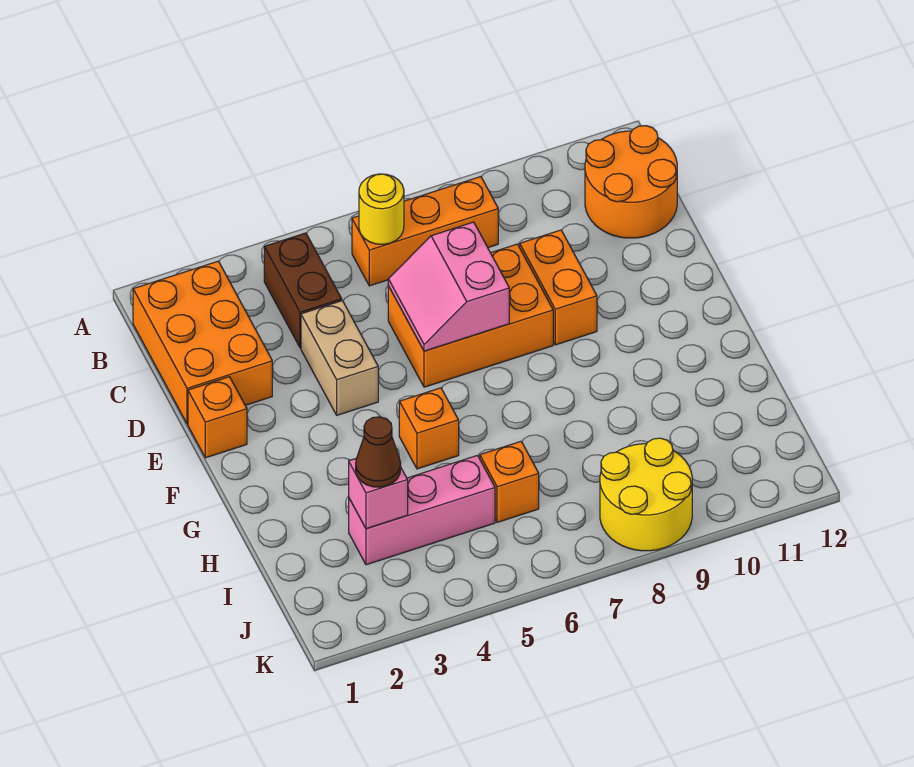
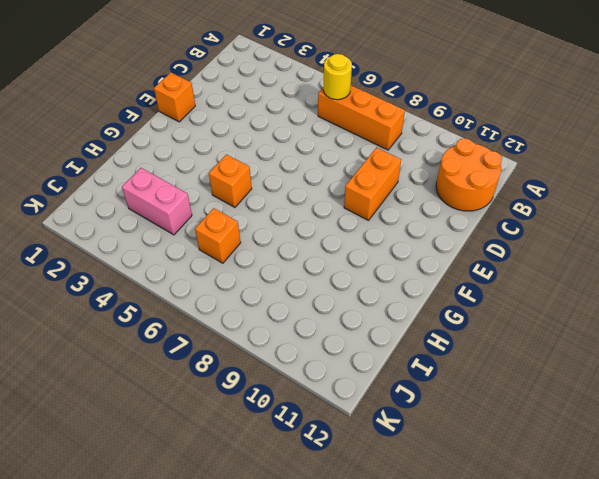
pink brick I3:I4 level 1 -> pink brick I3:I5 level 1
none -> orange brick B1:D2 level 1
none -> brown brick B4:C4 level 1
none -> tan brick D4:E4 level 1

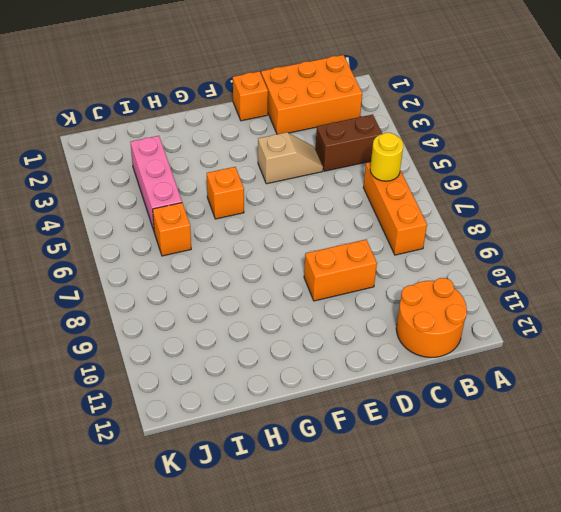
tan slope D4:E4 level 1 top E -> tan brick D4:E4 level 1
none -> orange brick D6:E8 level 1
none -> yellow round brick J8:K9 level 1
none -> pink slope D6:E7 level 2 top 7

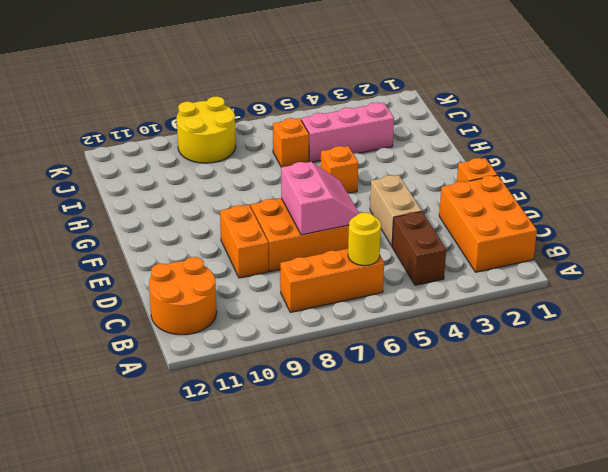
none -> pink brick I3 level 2
none -> brown cone I3 level 3

